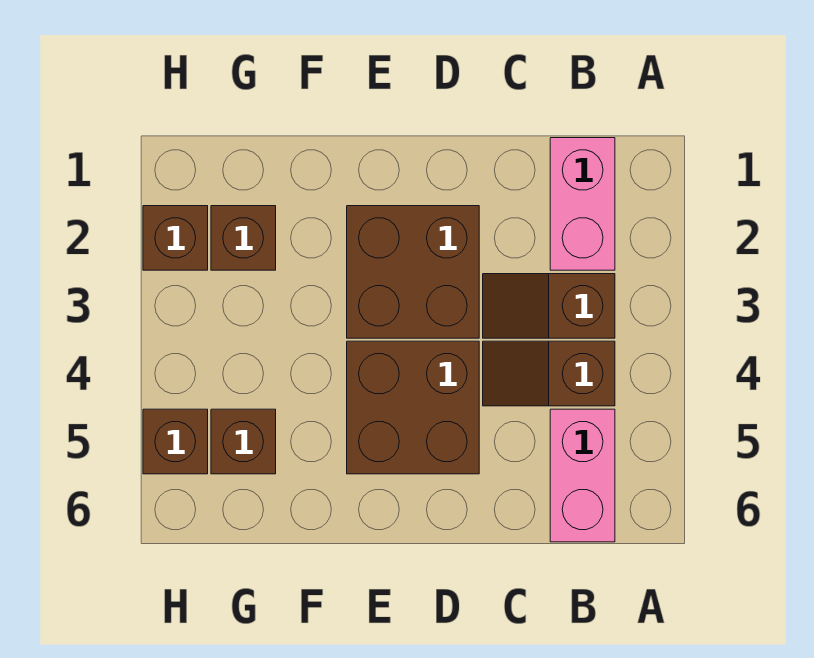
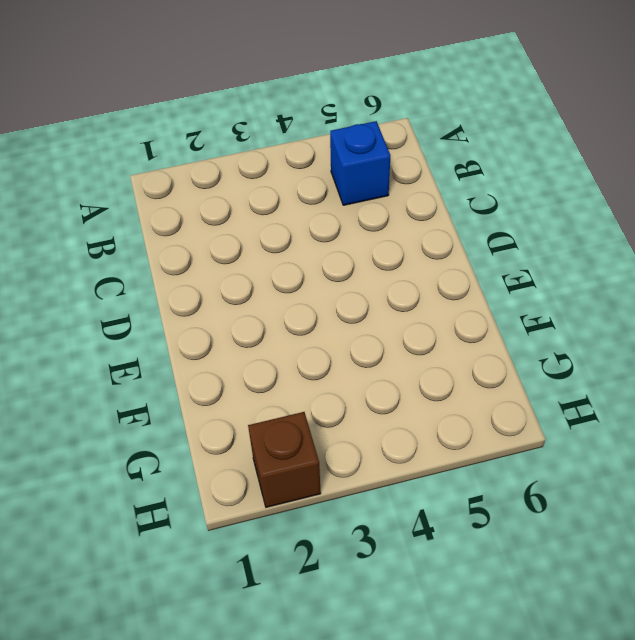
blue brick B5 level 1 -> pink brick B5:B6 level 1
none -> pink brick B1:B2 level 1
none -> brown slope B3:C3 level 1 top B

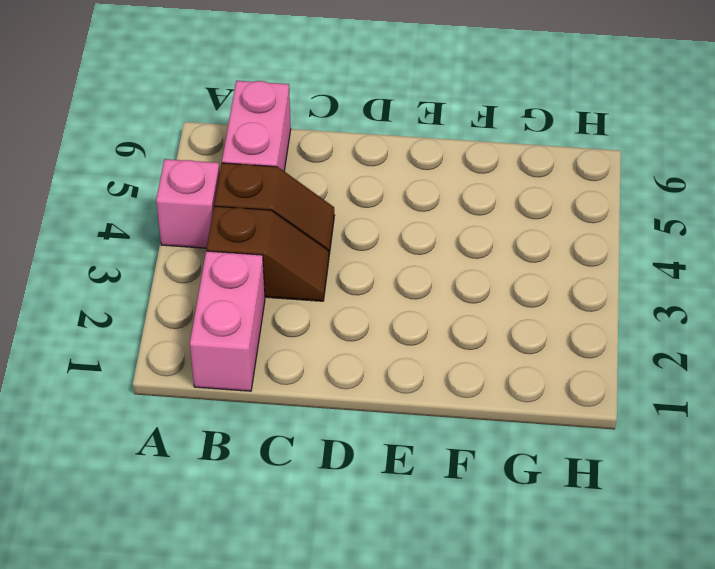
pink brick A4 level 1 -> none
none -> brown brick D2:E3 level 1
none -> brown brick D4:E5 level 1

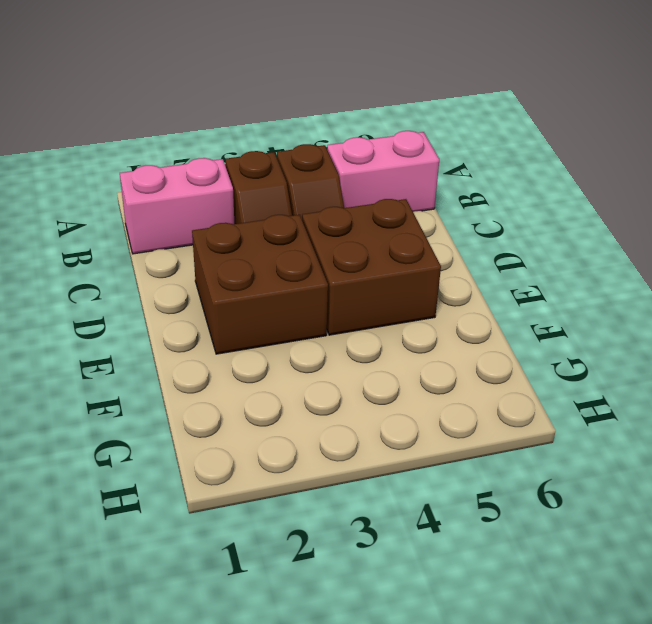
none -> brown brick G2 level 1
none -> brown brick G5 level 1

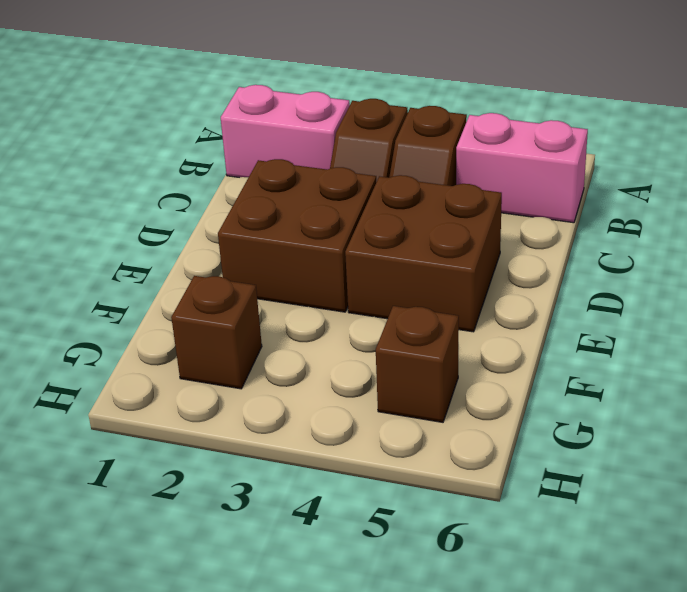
none -> brown brick H2 level 1
none -> brown brick H5 level 1

